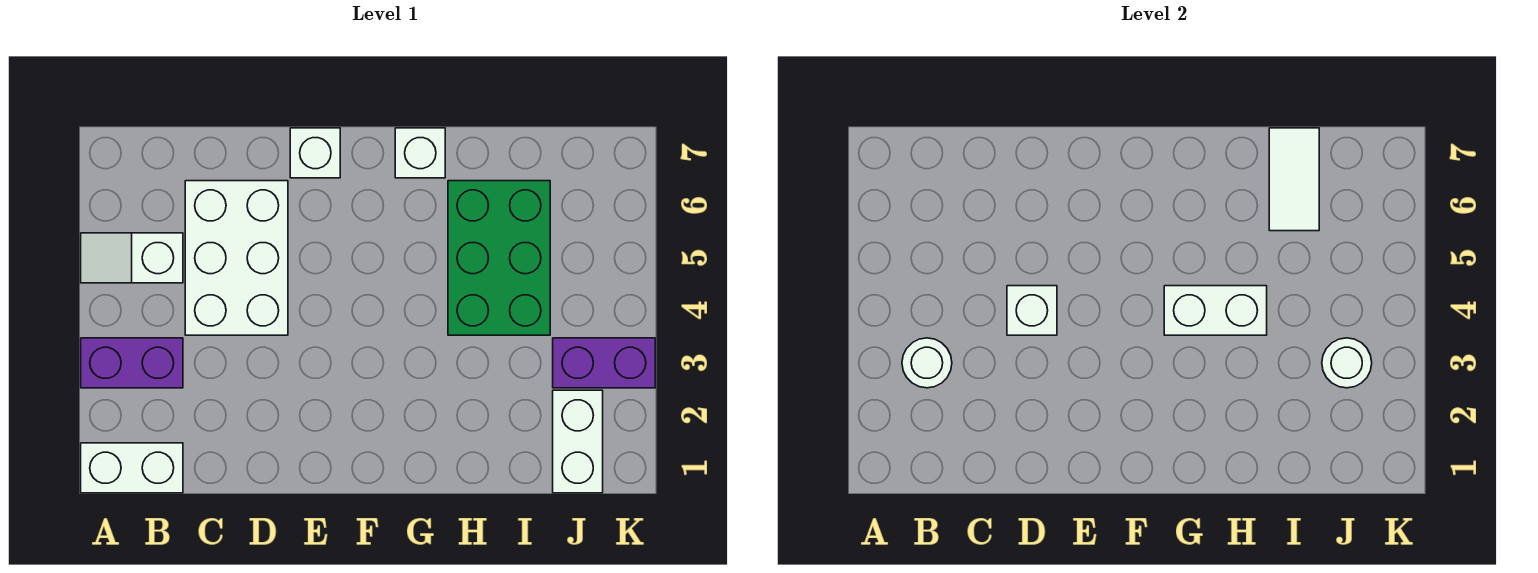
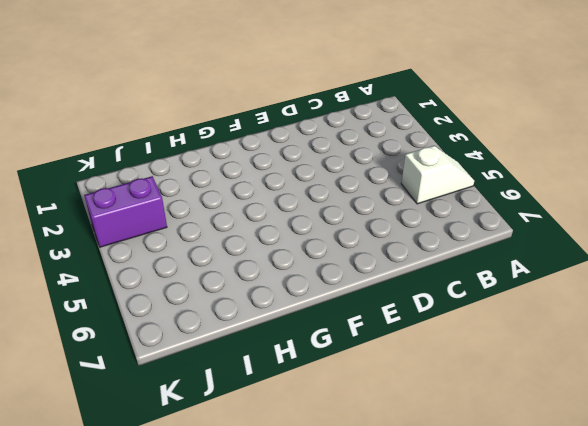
none -> white brick A1:B1 level 1
none -> purple brick A3:B3 level 1
none -> white brick C4:D6 level 1

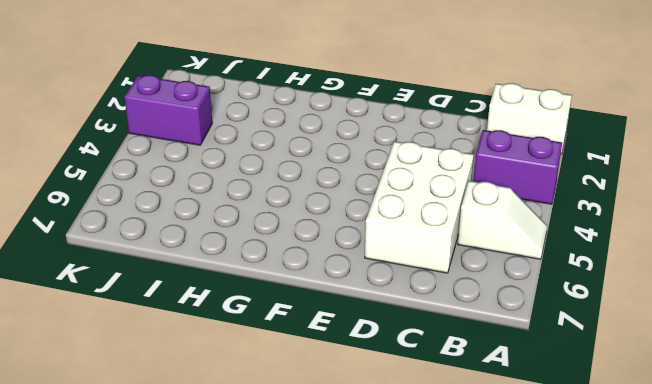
none -> white brick E7 level 1
none -> white brick G7 level 1
none -> green brick H4:I6 level 1

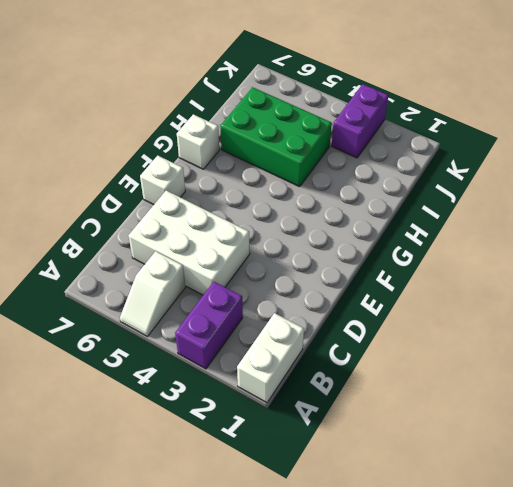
none -> white brick J1:J2 level 1
none -> white round brick B3 level 2
none -> white brick D4 level 2

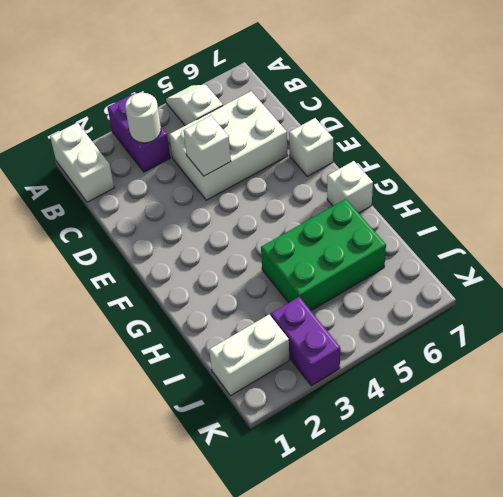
none -> white brick G4:H4 level 2
none -> white tile I6:I7 level 2
none -> white round brick J3 level 2

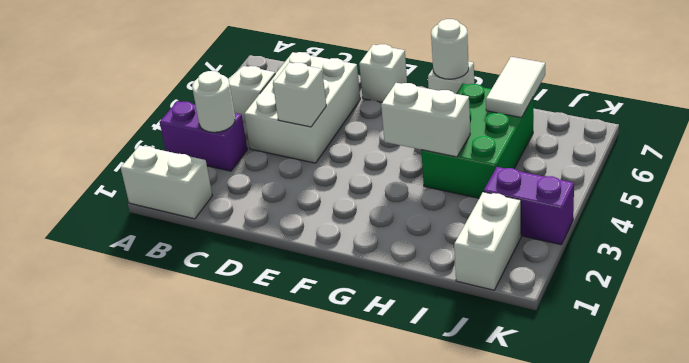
white round brick G7 level 2 -> white round brick J3 level 2

